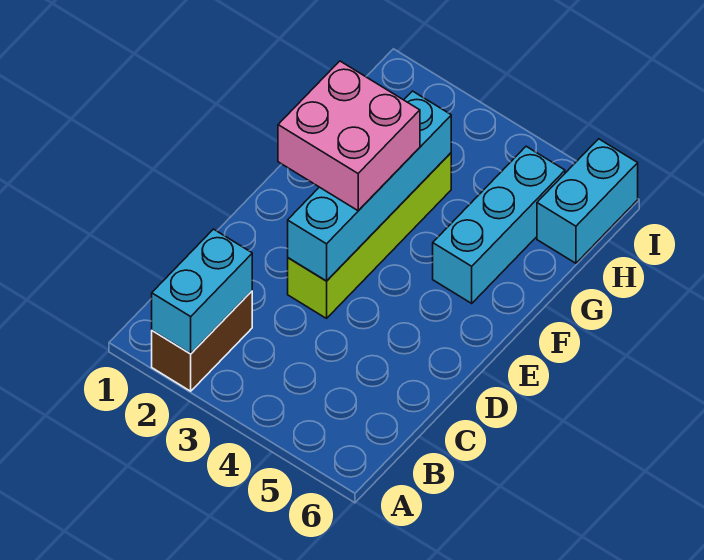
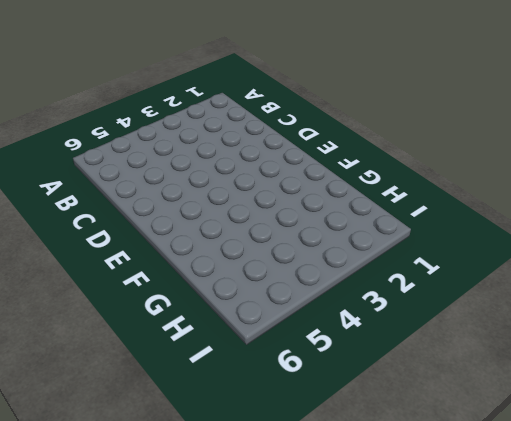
none -> brown brick A2:B2 level 1
none -> lime brick D3:G3 level 1

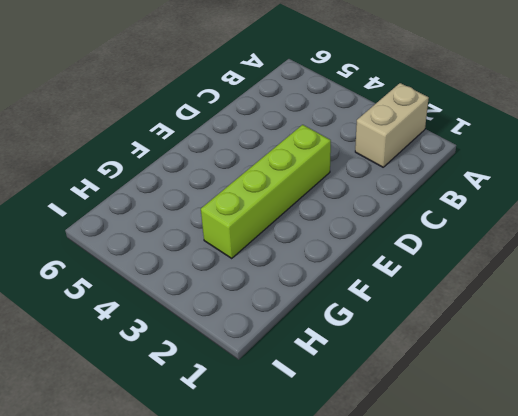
tan brick A2:B2 level 1 -> brown brick A2:B2 level 1
none -> cyan brick F5:H5 level 1
none -> cyan brick H6:I6 level 1

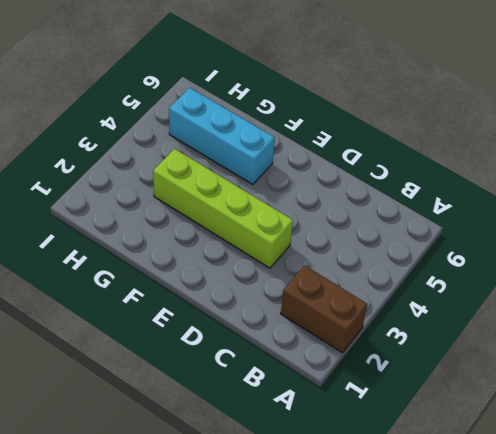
none -> cyan brick H6:I6 level 1
none -> cyan brick A2:B2 level 2

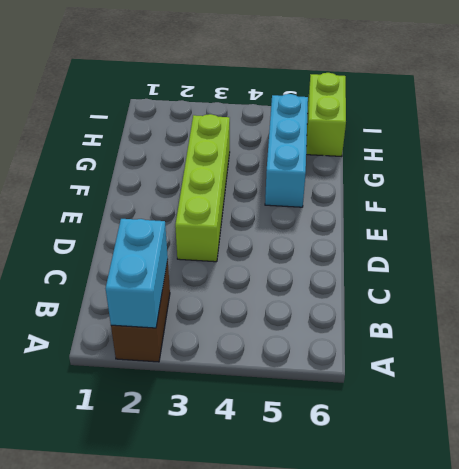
lime brick H6:I6 level 1 -> cyan brick H6:I6 level 1
none -> cyan brick D3:G3 level 2
none -> pink brick E2:F3 level 3

